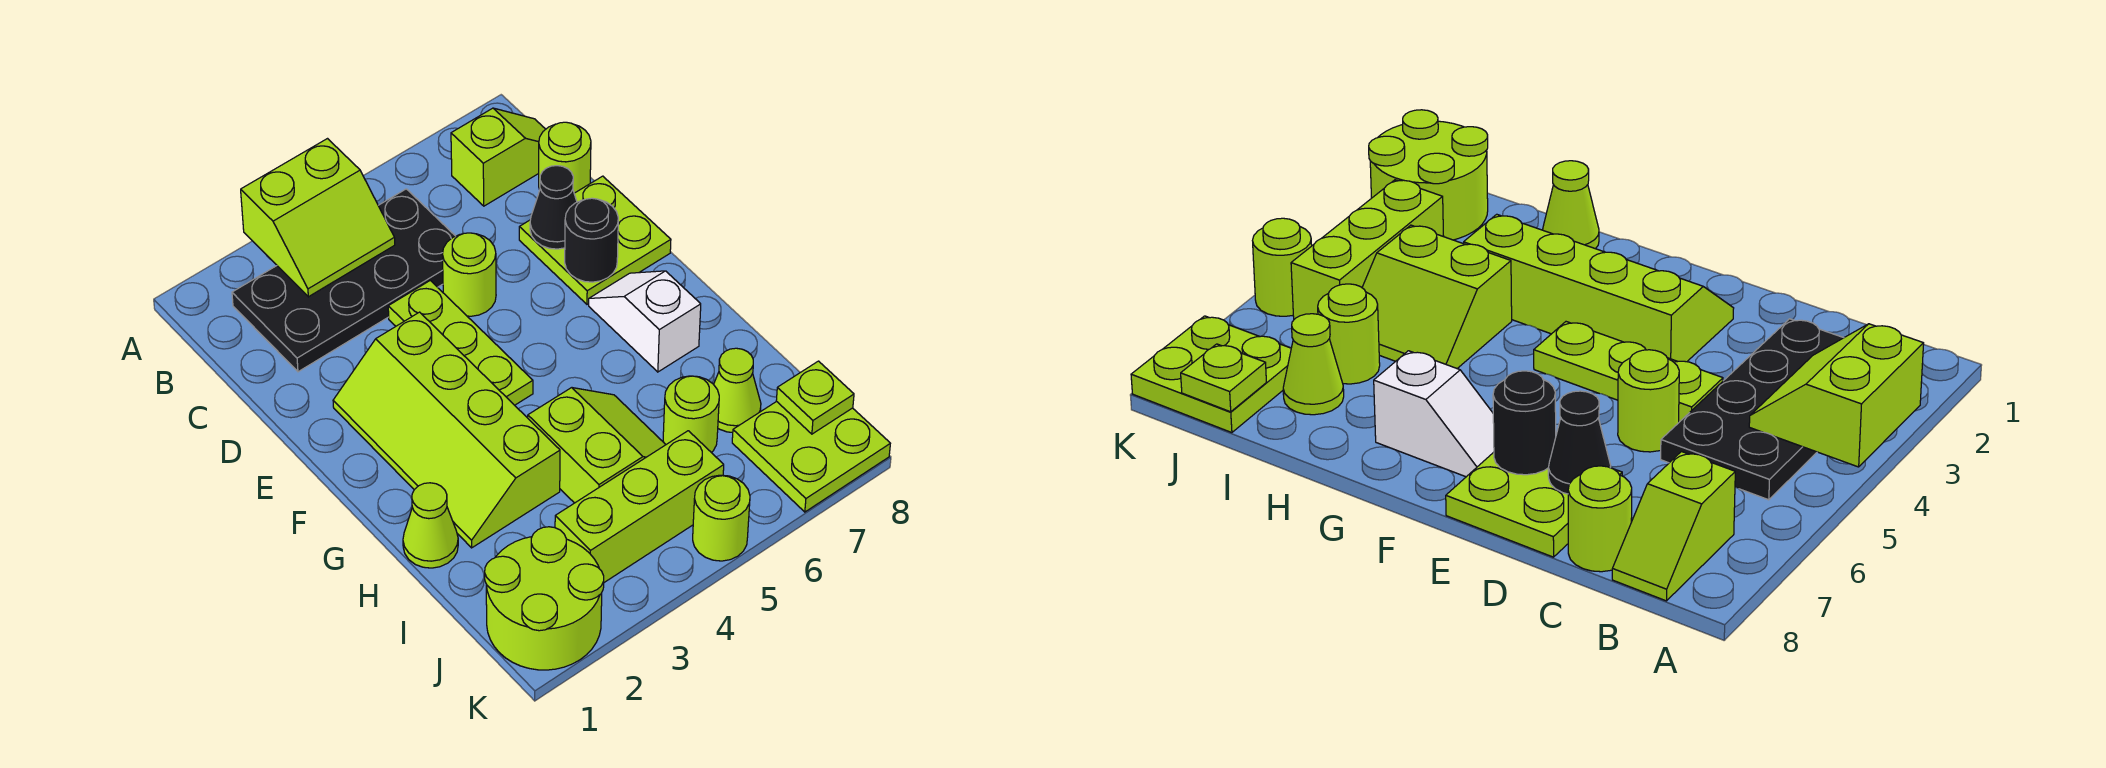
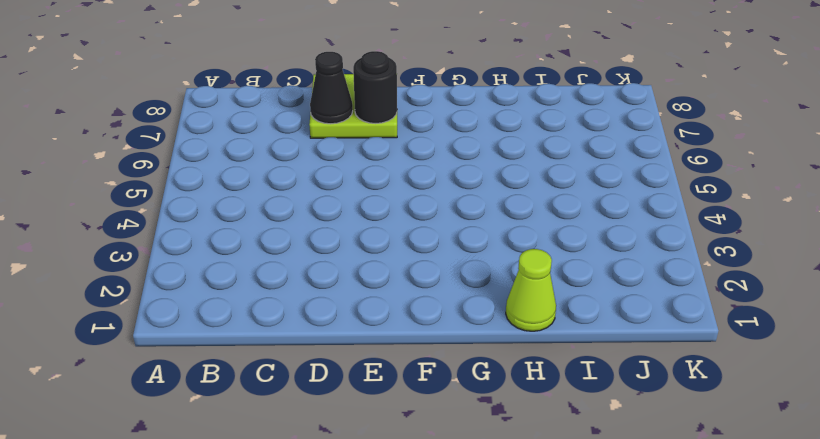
none -> black plate B2:C5 level 1
none -> lime slope B7:B8 level 1 top 7
none -> lime round brick C8 level 1

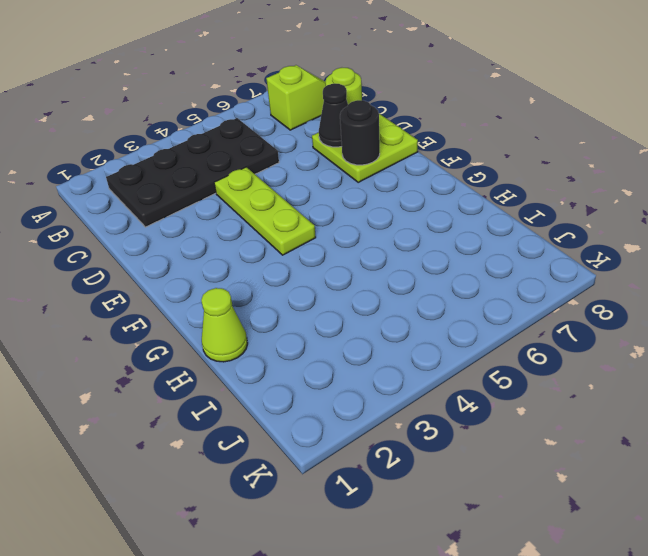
none -> lime round brick D5 level 1
none -> lime slope E2:H3 level 1 top 3
none -> white slope F7:G7 level 1 top G

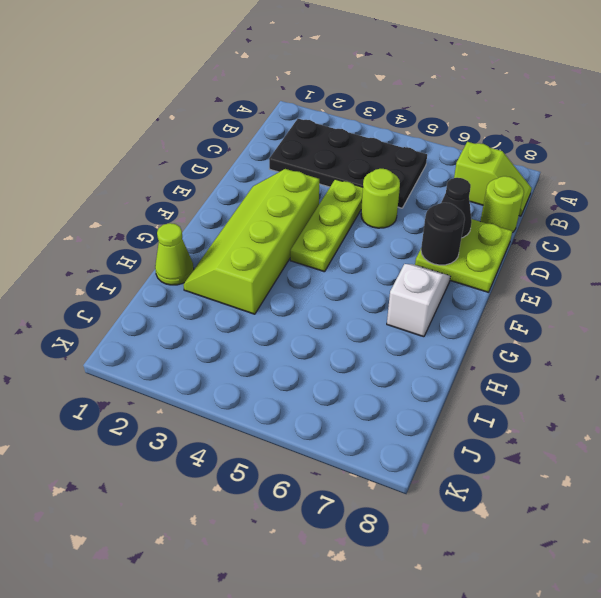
none -> lime slope H4:I5 level 1 top 4
none -> lime round brick I6 level 1
none -> lime cone I7 level 1

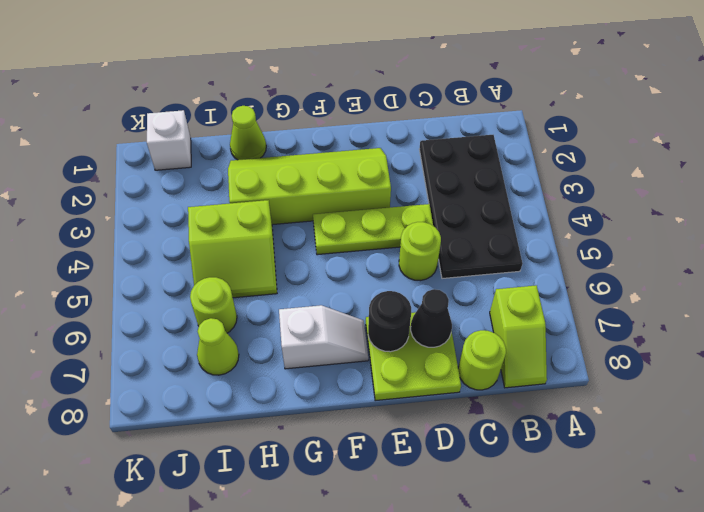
white brick J1 level 1 -> lime round brick J1:K2 level 1
none -> lime brick J3:J5 level 1
none -> lime plate J7:K8 level 1
none -> lime round brick K5 level 1

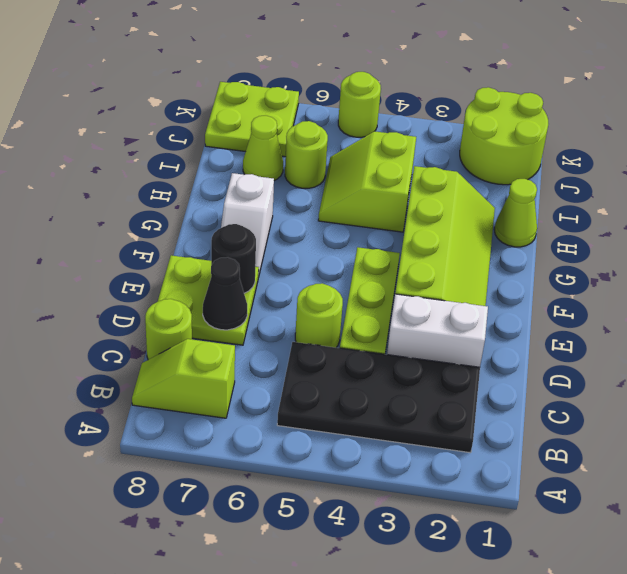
white brick D2:D3 level 1 -> none
none -> lime brick J3:J5 level 1
none -> lime slope A3:B4 level 2 top A
none -> lime plate J8 level 2

